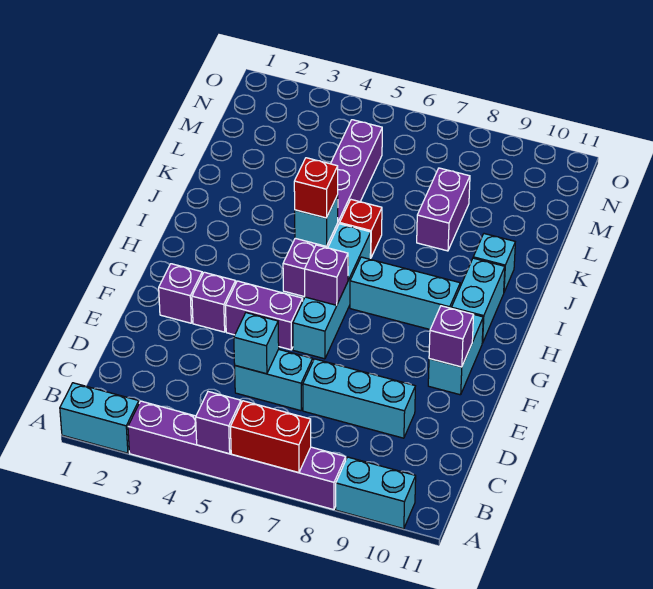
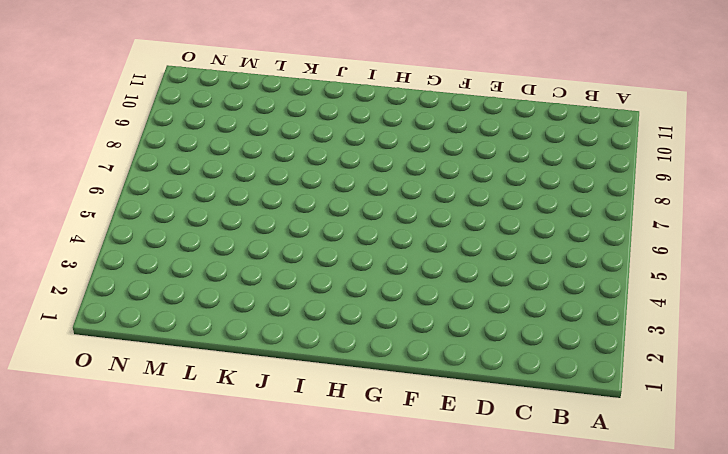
none -> cyan brick A1:A2 level 1
none -> purple brick A3:A8 level 1
none -> cyan brick A9:A10 level 1

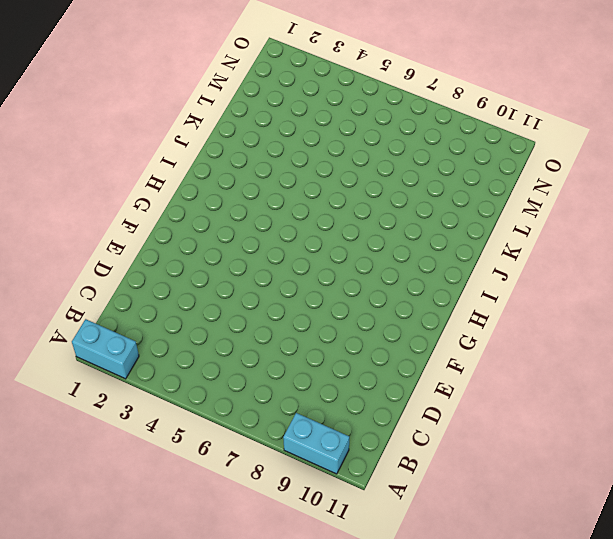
none -> purple brick A3:A8 level 1
none -> cyan brick D5:D6 level 1
none -> cyan brick D7:D9 level 1

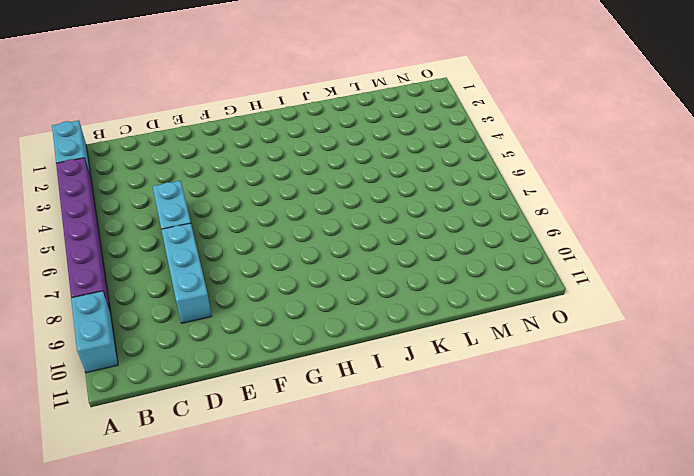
none -> purple brick F2 level 1
none -> purple brick F3 level 1
none -> purple brick F4:F5 level 1

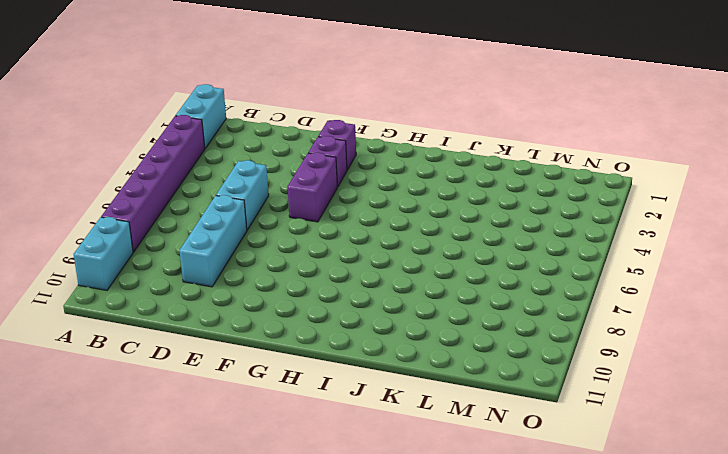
none -> cyan brick F6:I6 level 1
none -> cyan brick F10:G10 level 1
none -> purple brick H5:M5 level 1

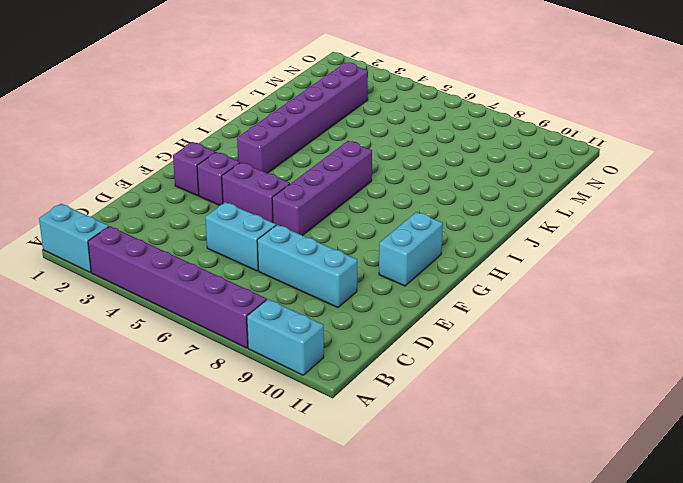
purple brick F6:I6 level 1 -> cyan brick F6:I6 level 1
purple brick H3:M3 level 1 -> purple brick H5:M5 level 1
none -> cyan brick H7:H9 level 1
none -> cyan brick H10:I10 level 1
none -> red brick J6 level 1

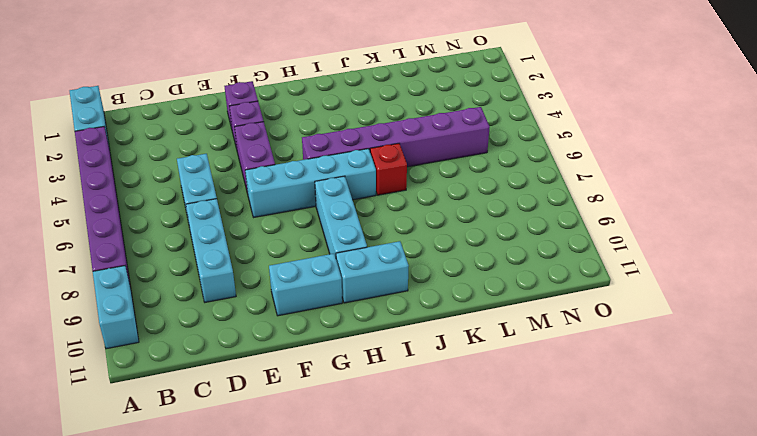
none -> cyan brick J10 level 1
none -> purple brick K8:L8 level 1
none -> purple brick A5 level 2

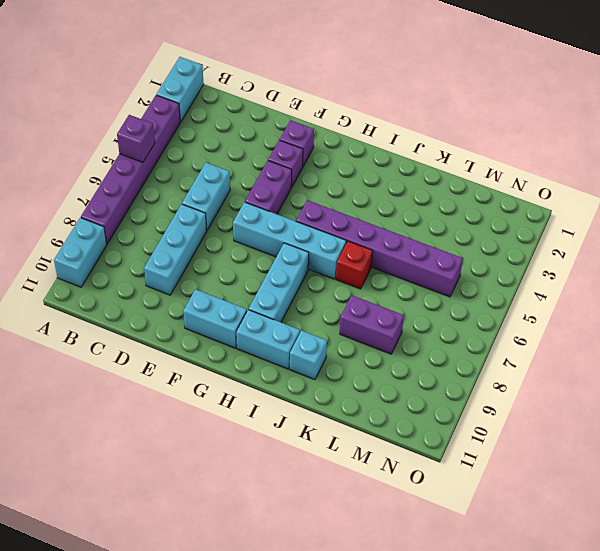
none -> red brick A6:A7 level 2
none -> cyan brick D5 level 2
none -> purple brick F10 level 2

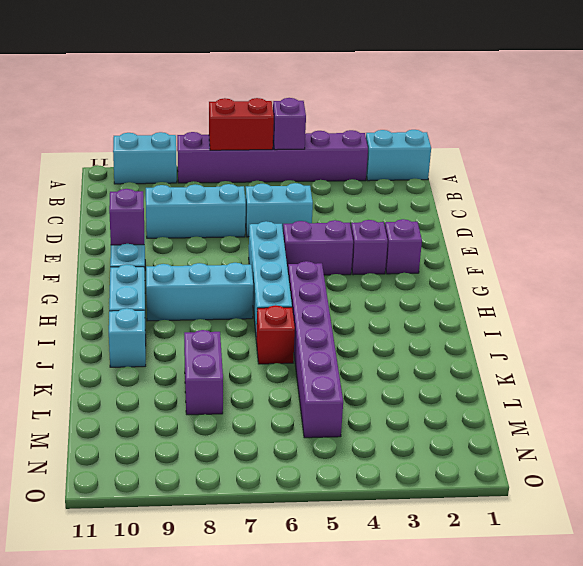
none -> cyan brick D5 level 2
none -> purple brick G6 level 2
none -> cyan brick I5 level 2

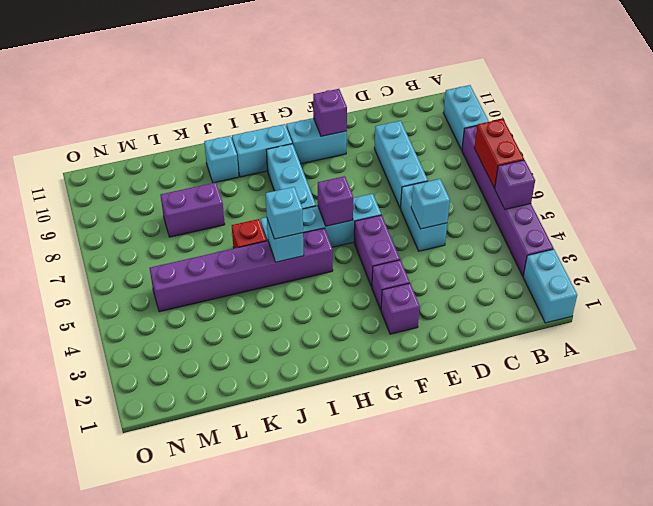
cyan brick I5 level 3 -> red brick I5 level 3

